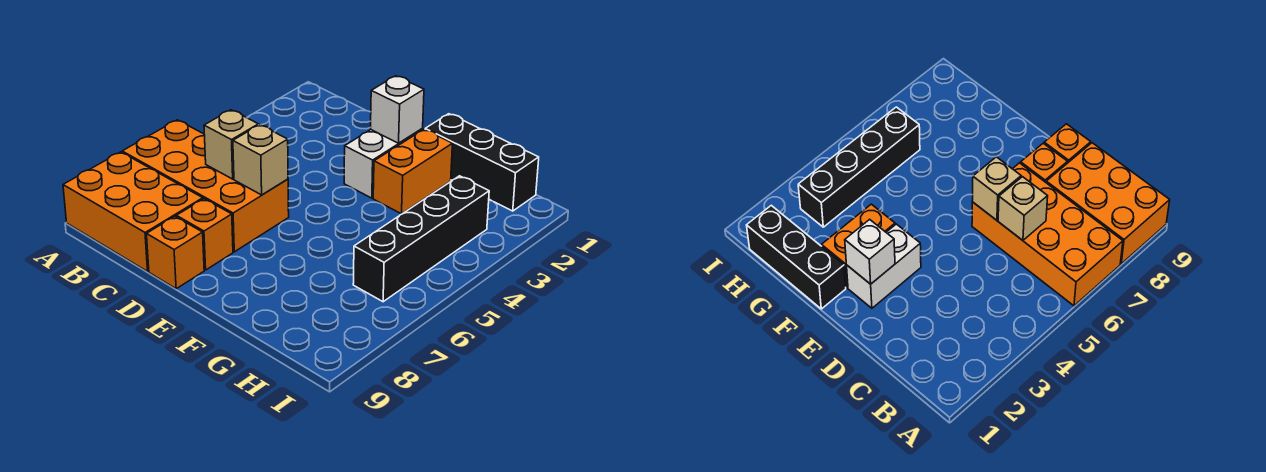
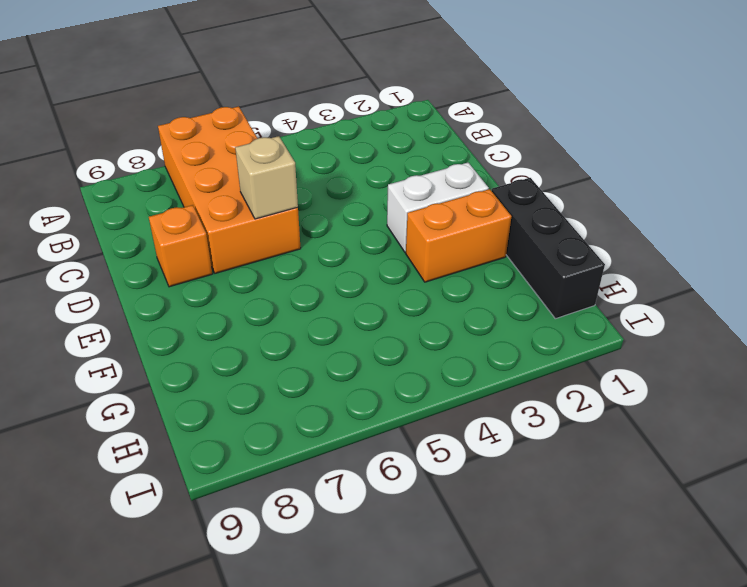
none -> orange brick A8:C9 level 1
none -> orange brick D9 level 1

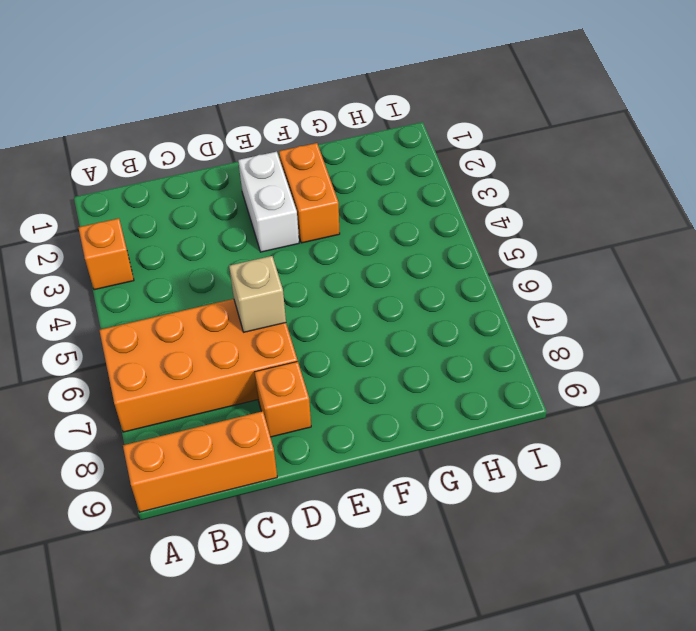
orange brick A3 level 1 -> orange brick D9 level 1
orange brick A9:C9 level 1 -> orange brick A8:C9 level 1
none -> black brick F1:H1 level 1
none -> black brick H3:H6 level 1

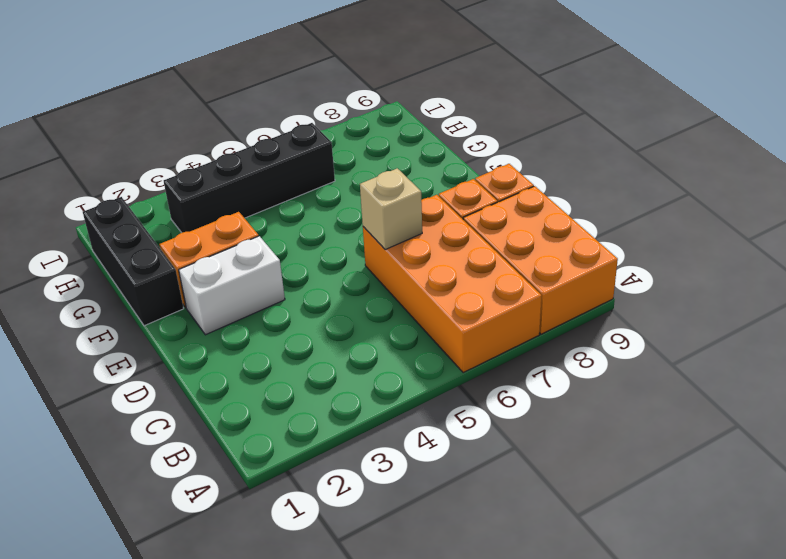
none -> tan brick C6 level 2
none -> white brick E2 level 2

